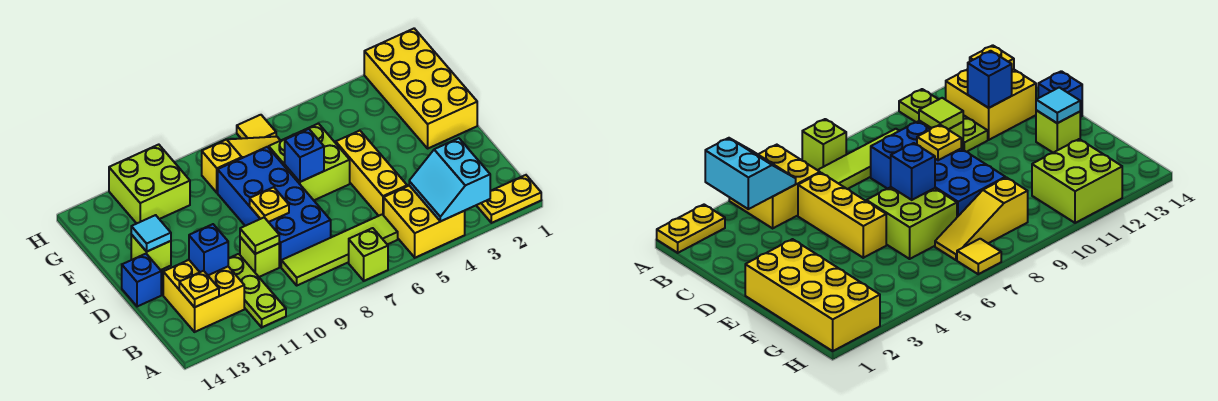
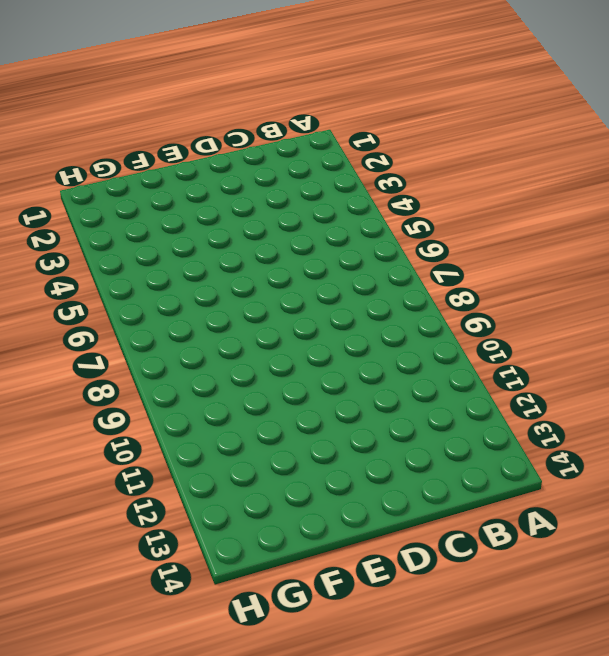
none -> yellow plate A1:A2 level 1
none -> yellow brick A4:B5 level 1
none -> lime brick A7 level 1

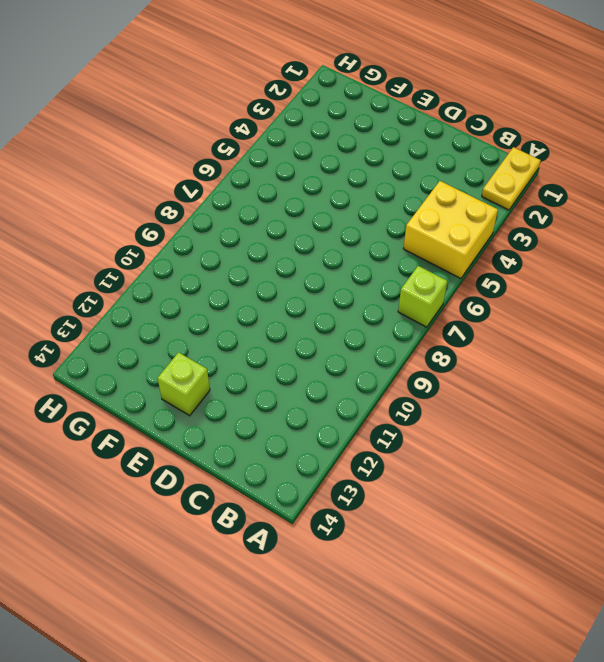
none -> lime plate A11:C11 level 1
none -> lime tile B6:B9 level 1
none -> yellow brick B12:C13 level 1

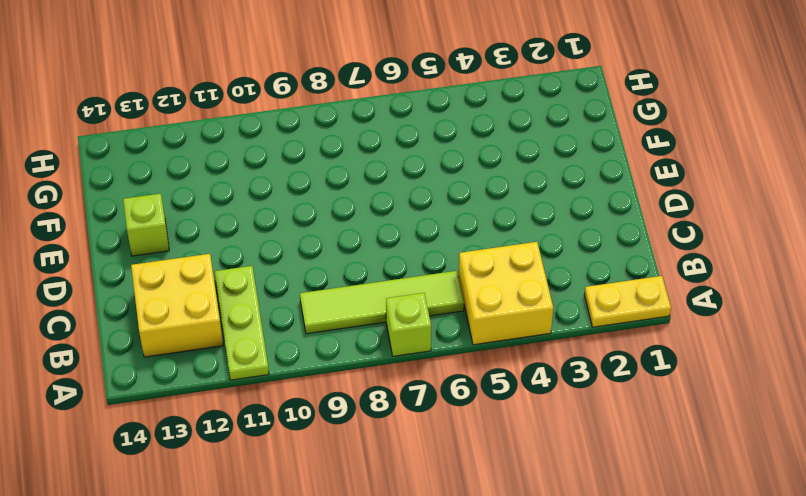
none -> yellow brick C5:E5 level 1
none -> blue brick C8:F9 level 1
none -> lime brick C10 level 1

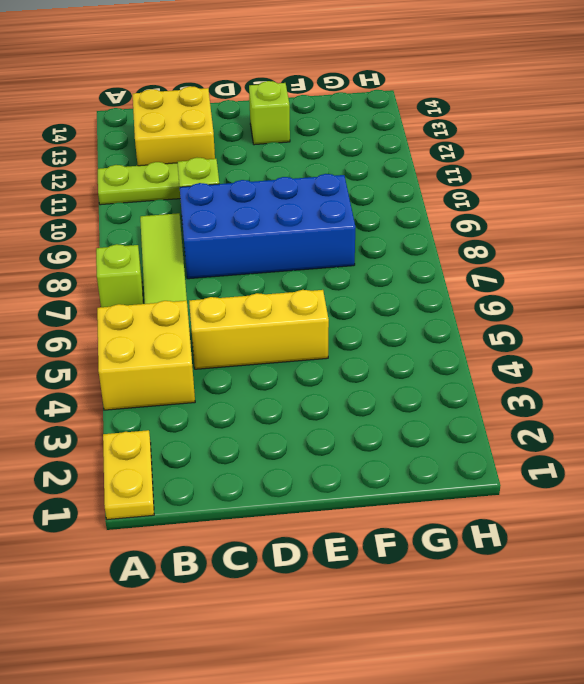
none -> blue brick D14 level 1
none -> yellow brick E1:H2 level 1
none -> lime brick E6:F7 level 1

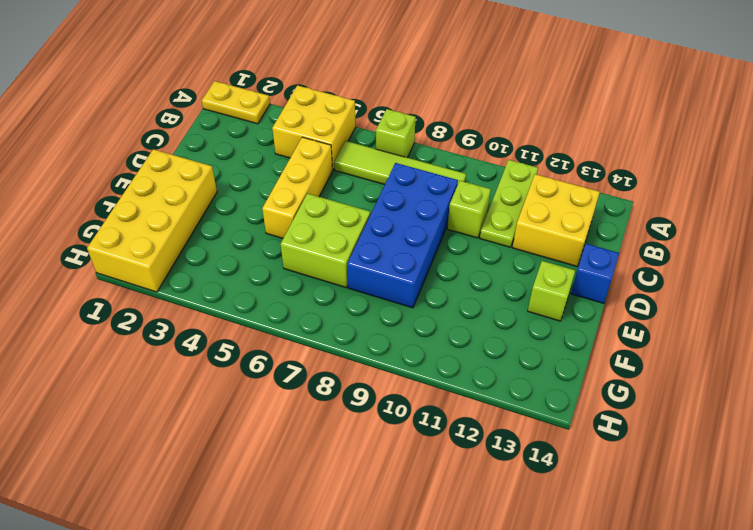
none -> yellow slope G7:G9 level 1 top 9
none -> lime brick G11:H12 level 1
none -> yellow tile H7 level 1

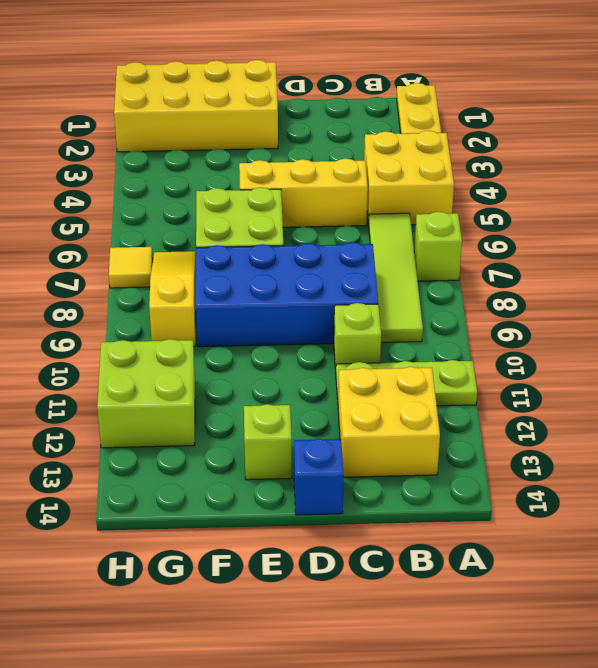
none -> cyan slope A3:B4 level 2 top 3
none -> yellow plate B13 level 2
none -> lime tile C10 level 2

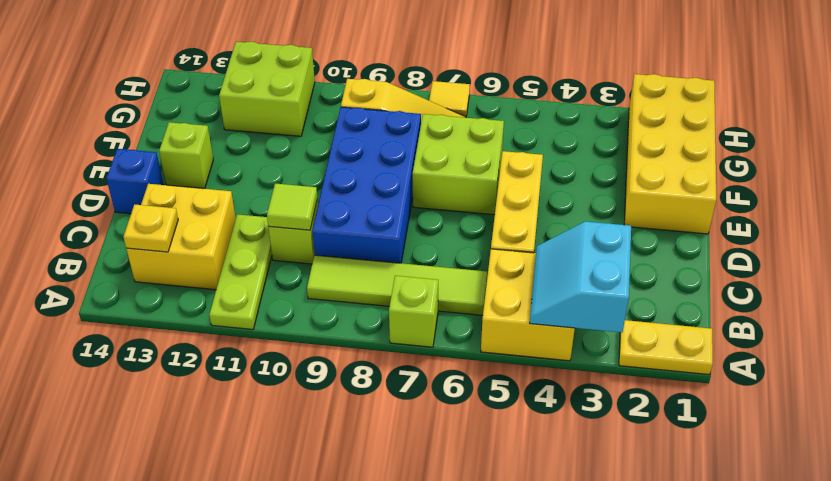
none -> blue brick C12 level 2
none -> yellow plate D9 level 2
none -> blue brick E7 level 2

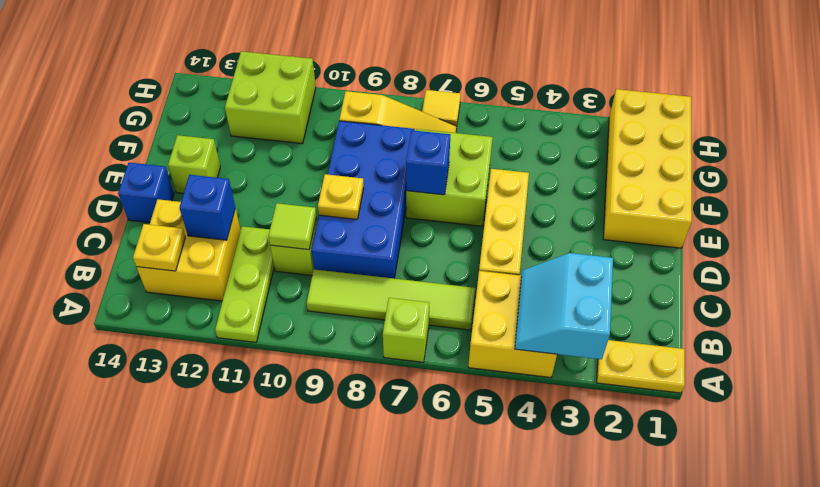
none -> cyan tile E13 level 2

